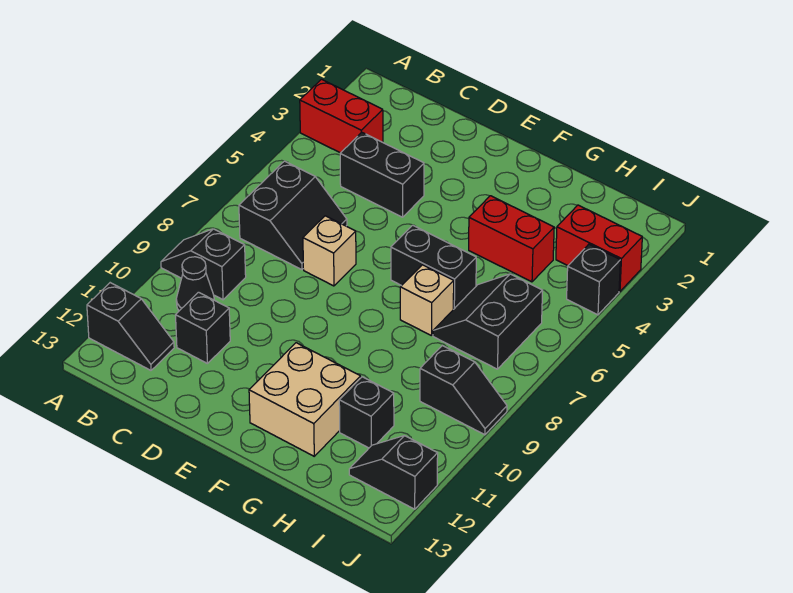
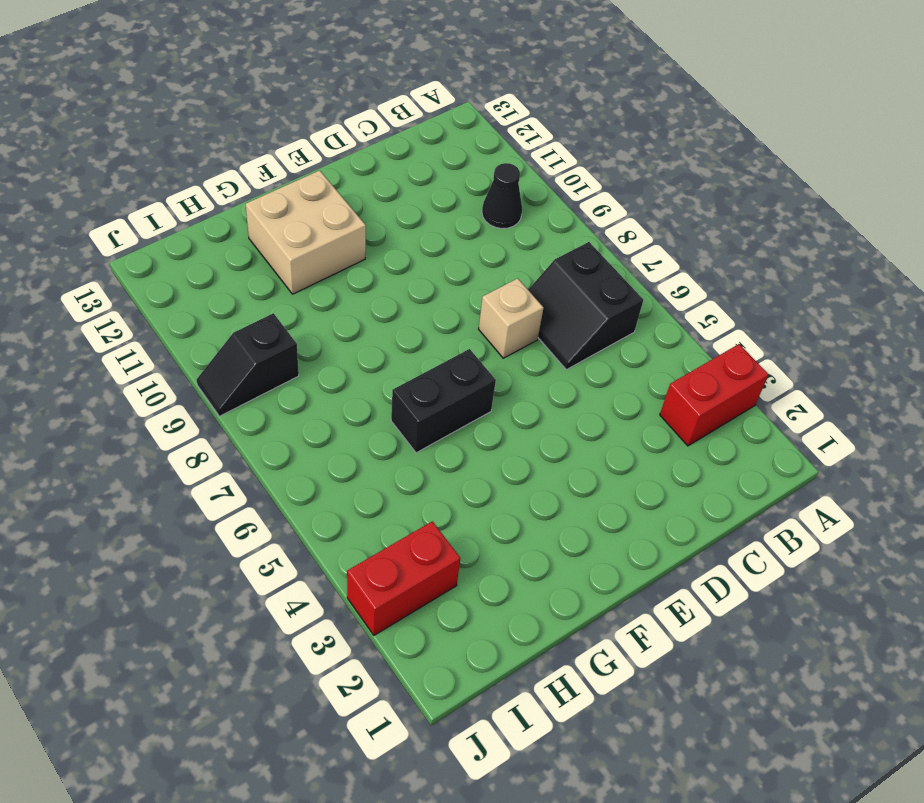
none -> black slope A9:B9 level 1 top B
none -> black slope A12:B12 level 1 top A
none -> black brick C4:D4 level 1

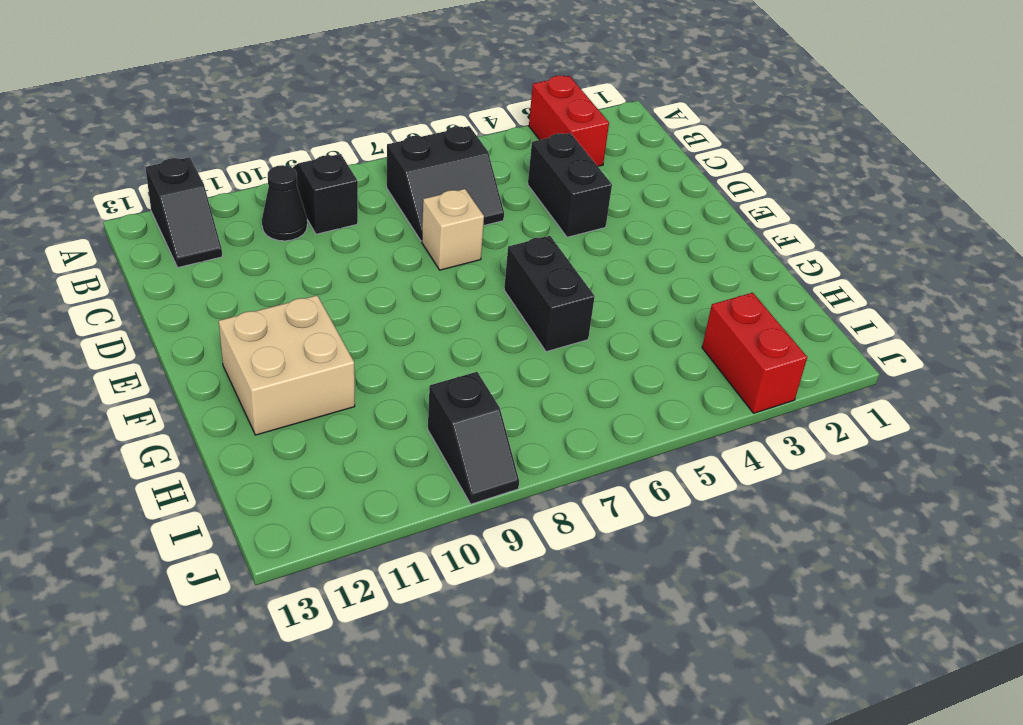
none -> black brick C11 level 1
none -> red brick G4:H4 level 1
none -> tan brick G7 level 1

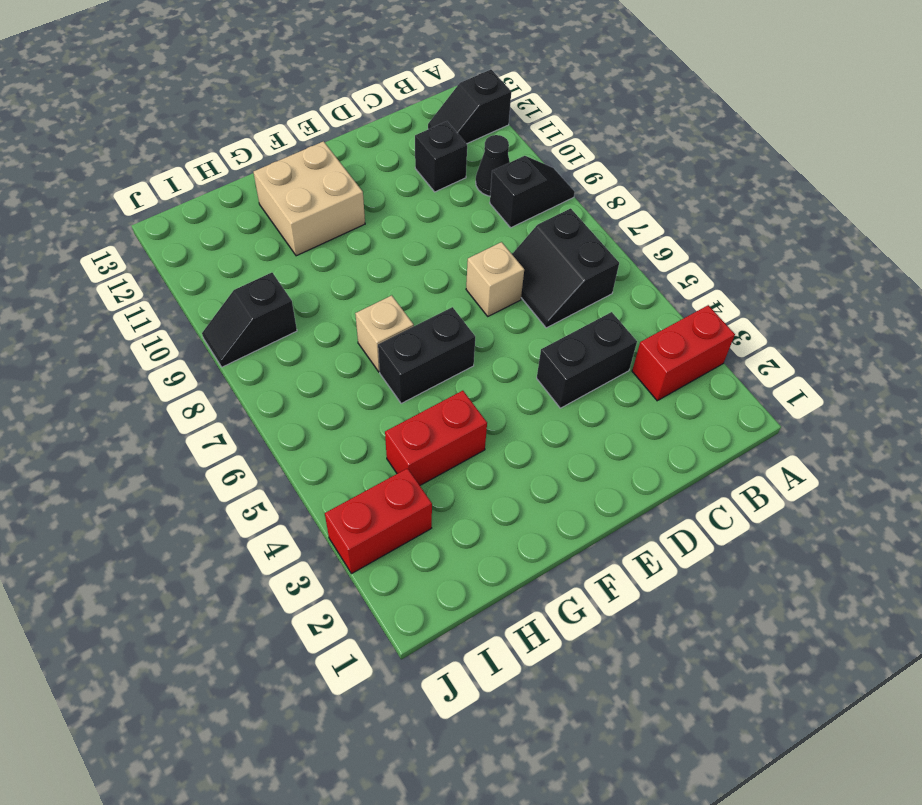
none -> black slope H6:I7 level 1 top I
none -> black brick H11 level 1
none -> black slope I12:J12 level 1 top J

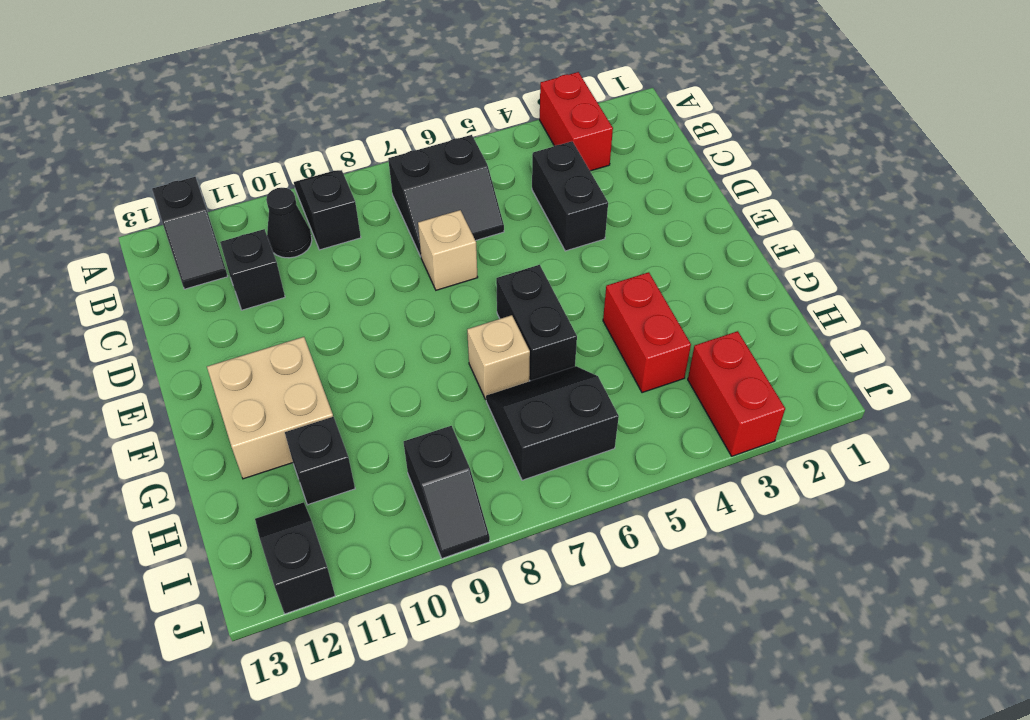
none -> black brick J4 level 1

